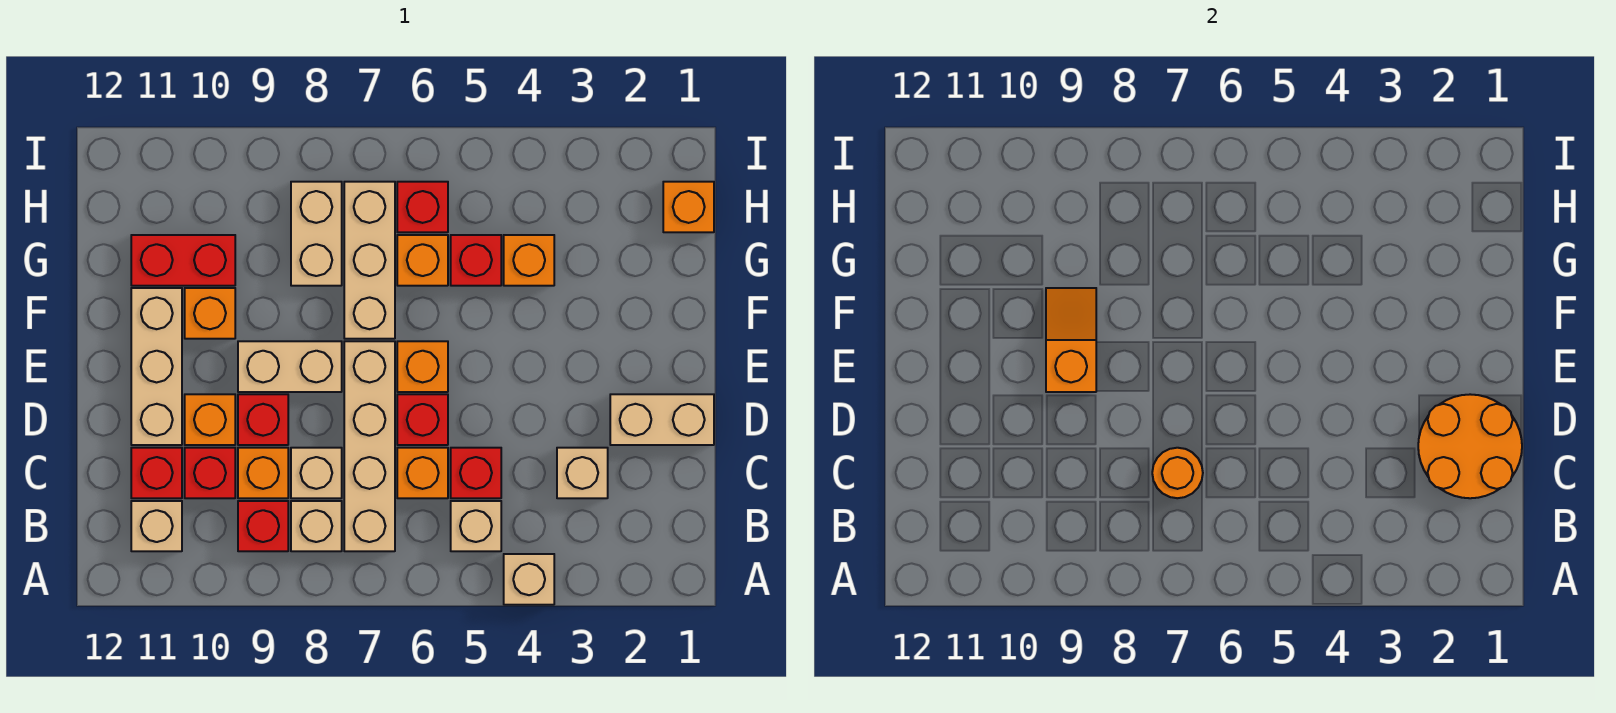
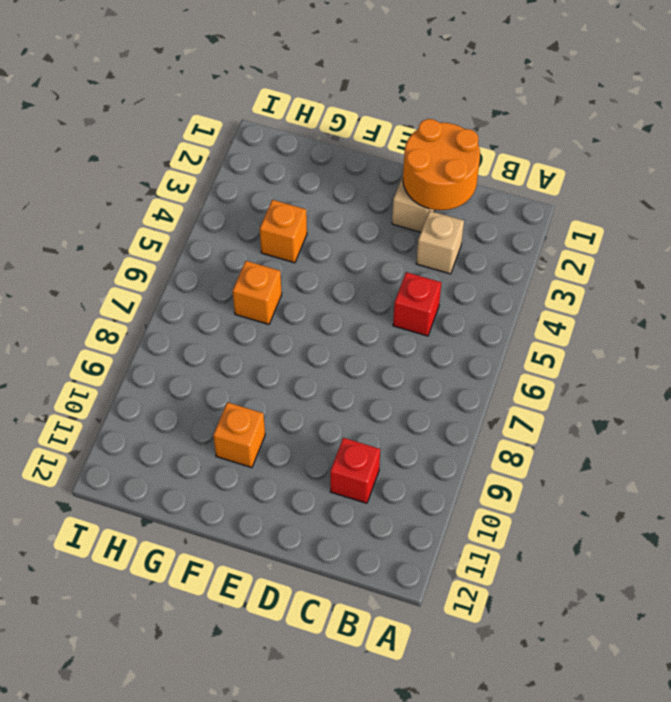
none -> tan brick A4 level 1
none -> tan brick B5 level 1
none -> tan brick B7:E7 level 1
none -> tan brick B8 level 1

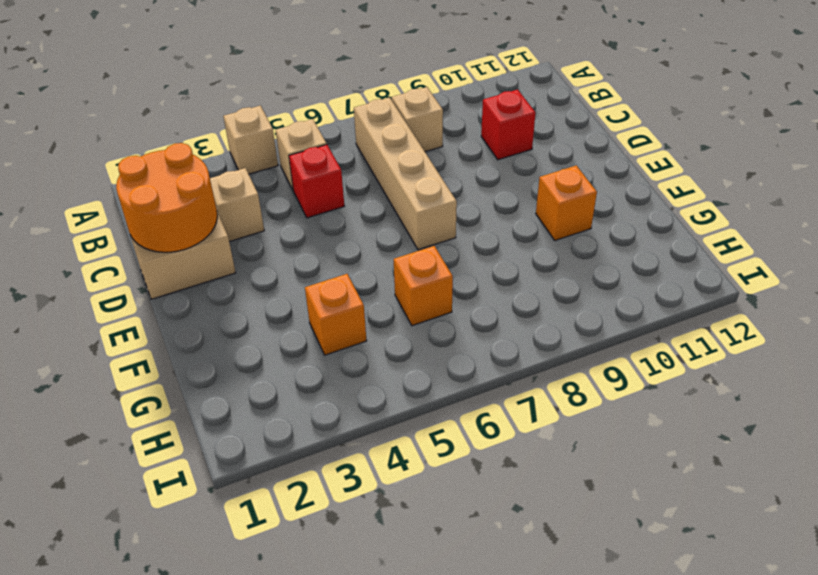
none -> red brick B9 level 1
none -> tan brick B11 level 1
none -> orange brick C6 level 1
none -> tan brick C8 level 1

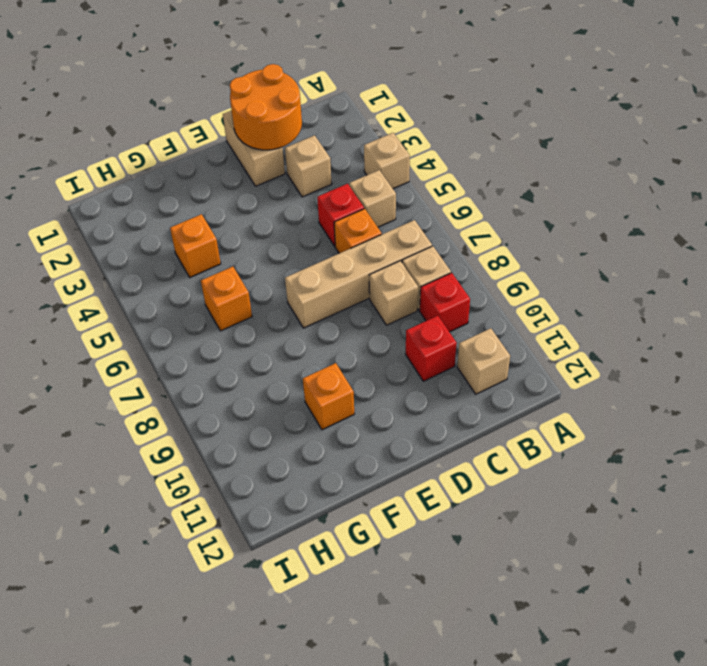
none -> orange brick C9 level 1
none -> red brick C11 level 1
none -> red brick D6 level 1
none -> red brick D9 level 1

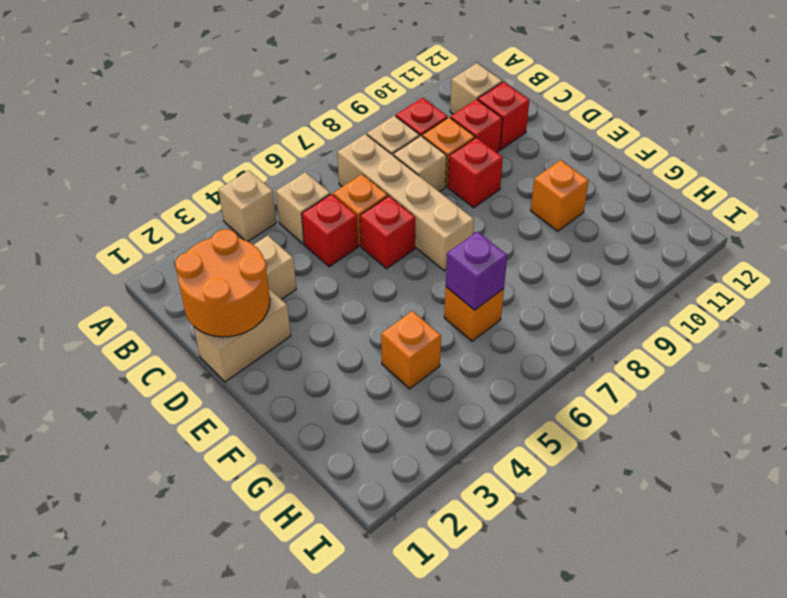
purple brick G6 level 2 -> none
none -> orange brick D10 level 1
none -> tan brick D11:F11 level 1
none -> orange brick E6 level 1
none -> tan brick E8:E9 level 1

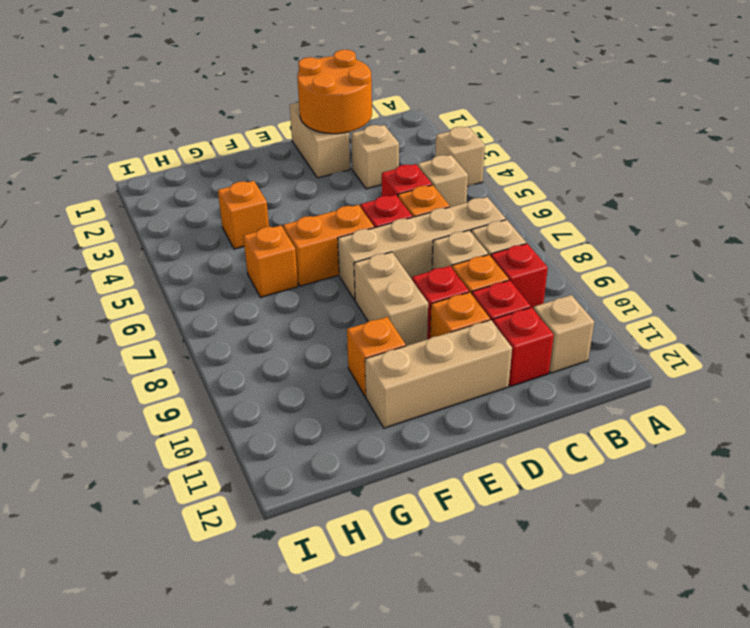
orange brick E6:F6 level 1 -> orange brick E6 level 1
none -> tan brick F7:H7 level 1
none -> red brick G5 level 1
none -> tan brick G8:H8 level 1
none -> red brick G10:G11 level 1

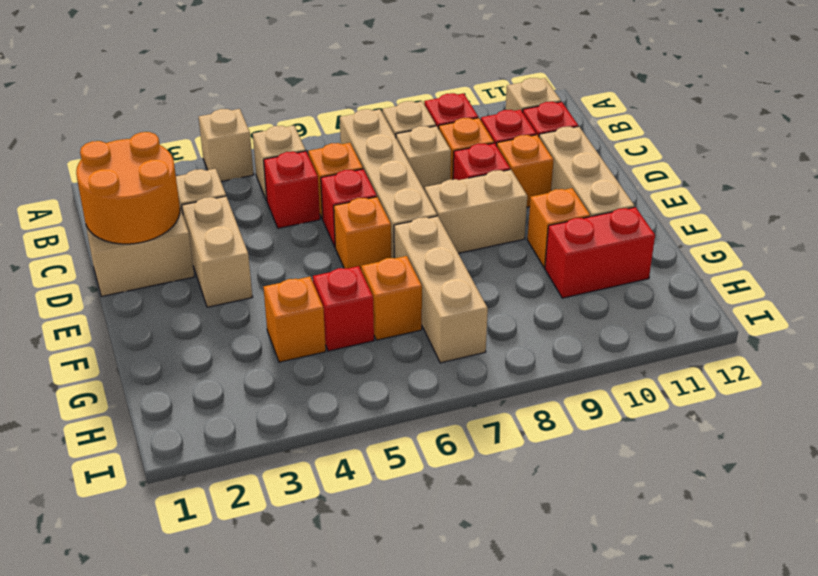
tan brick D3:E3 level 1 -> tan brick G8:H8 level 1
none -> orange brick H1 level 1
none -> red brick H6 level 1
none -> orange round brick C7 level 2
none -> orange slope E9:F9 level 2 top E

